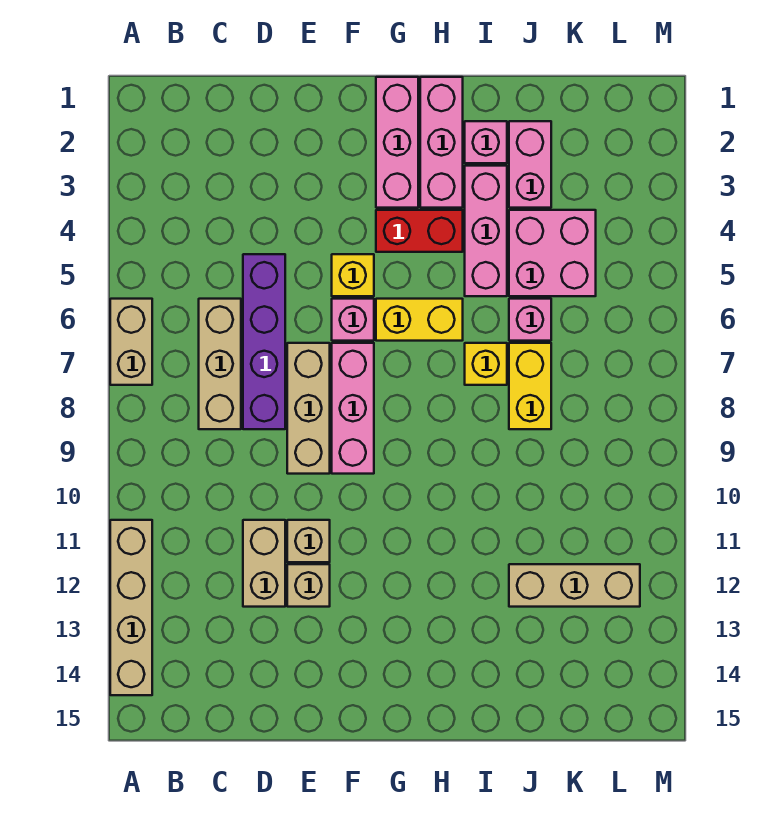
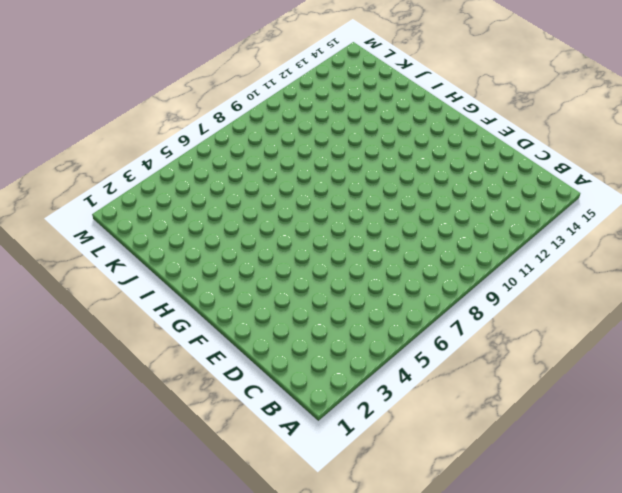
none -> tan brick A6:A7 level 1
none -> tan brick A11:A14 level 1
none -> tan brick C6:C8 level 1

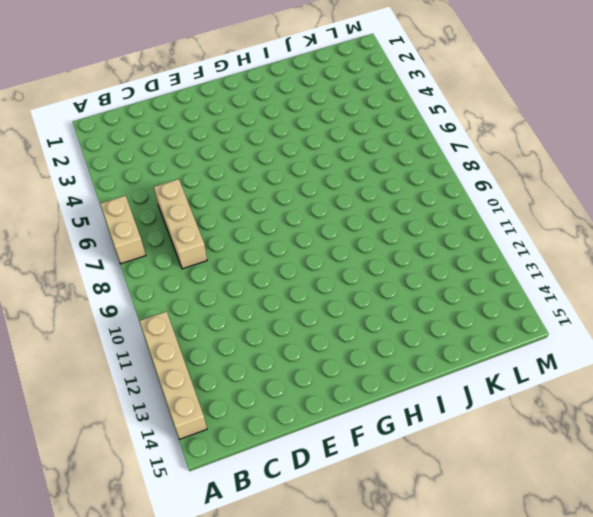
none -> purple brick D5:D8 level 1
none -> tan brick D11:D12 level 1
none -> tan brick E7:E9 level 1

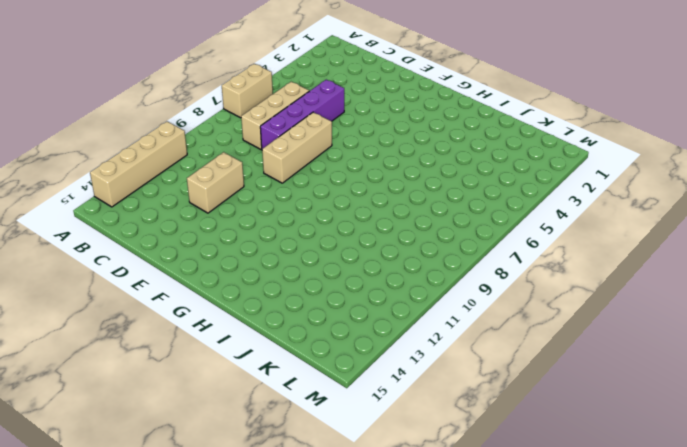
none -> tan brick E11 level 1
none -> tan brick E12 level 1
none -> yellow brick F5 level 1

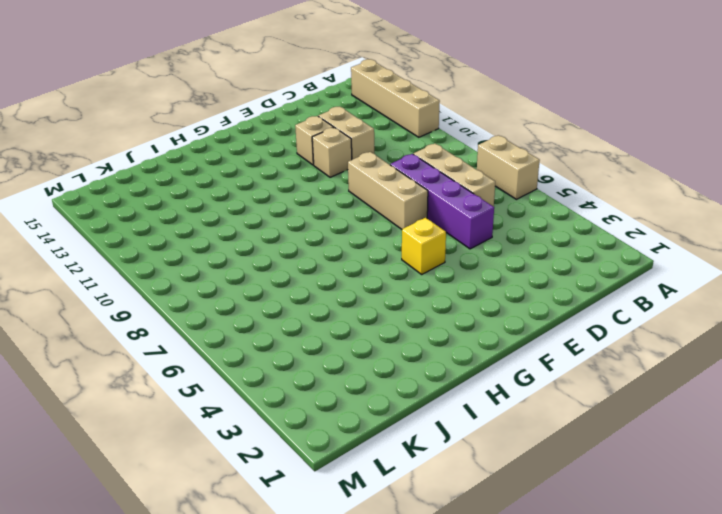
none -> pink brick F6 level 1
none -> pink brick F7:F9 level 1
none -> pink brick G1:G3 level 1

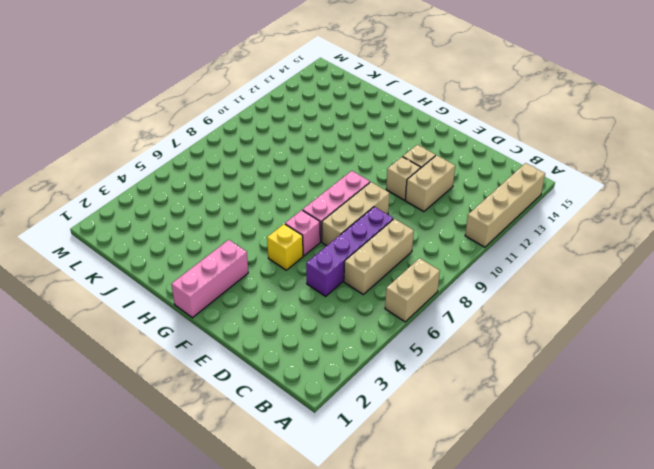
none -> red brick G4:H4 level 1
none -> yellow brick G6:H6 level 1
none -> pink brick H1:H3 level 1

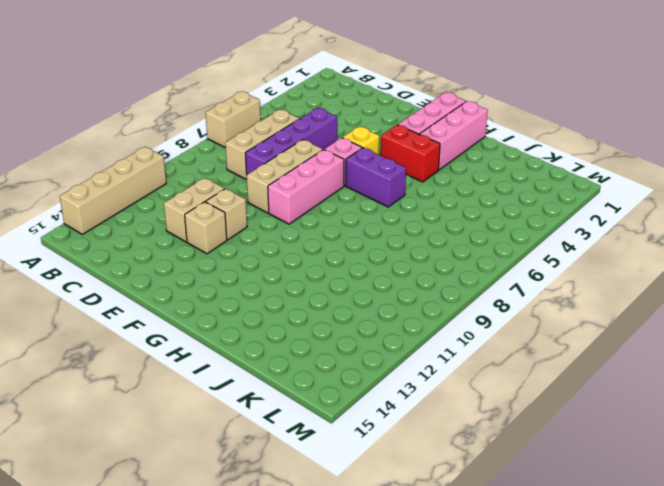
purple brick G6:H6 level 1 -> yellow brick G6:H6 level 1
none -> pink brick I2 level 1
none -> pink brick I3:I5 level 1
none -> yellow brick I7 level 1

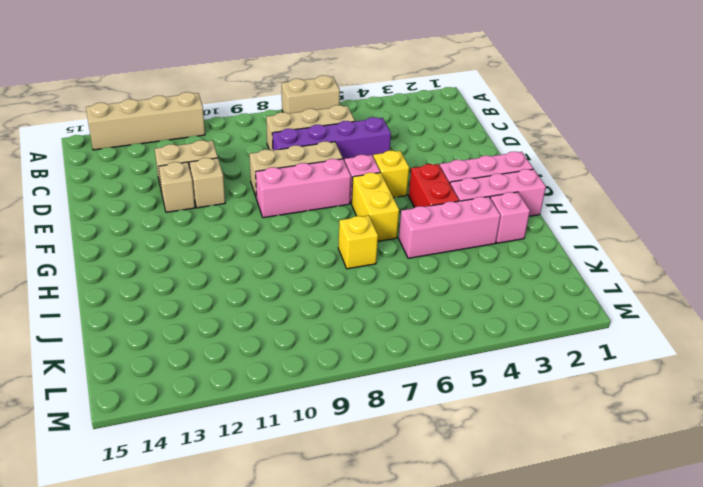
none -> pink brick J2:J3 level 1
none -> pink brick J4:K5 level 1
none -> pink brick J6 level 1

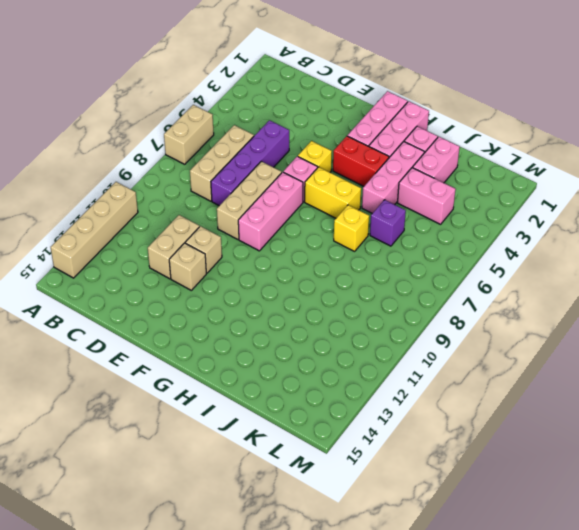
pink brick J4:K4 level 1 -> pink brick J4:K5 level 1
purple brick J6 level 1 -> pink brick J6 level 1
none -> yellow brick J7:J8 level 1
none -> tan brick J12:L12 level 1

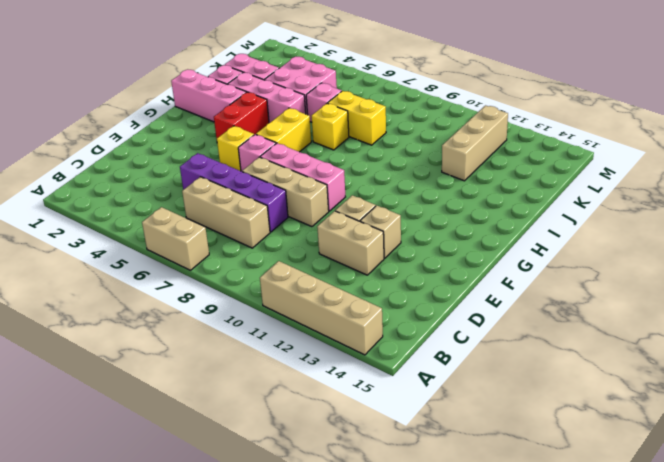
none -> pink brick G1:G3 level 1

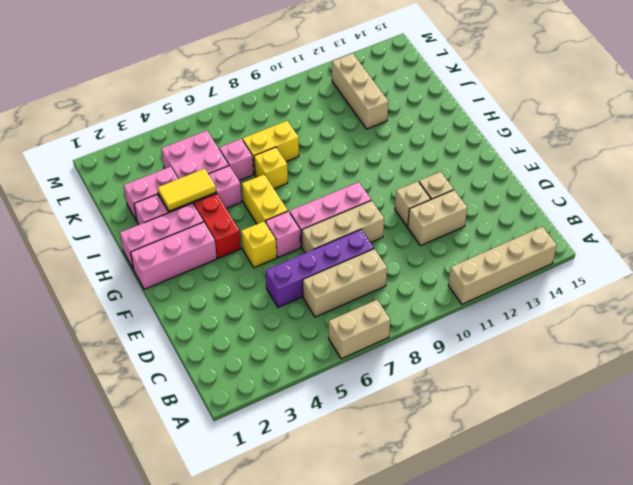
yellow tile I3:I4 level 2 -> none

